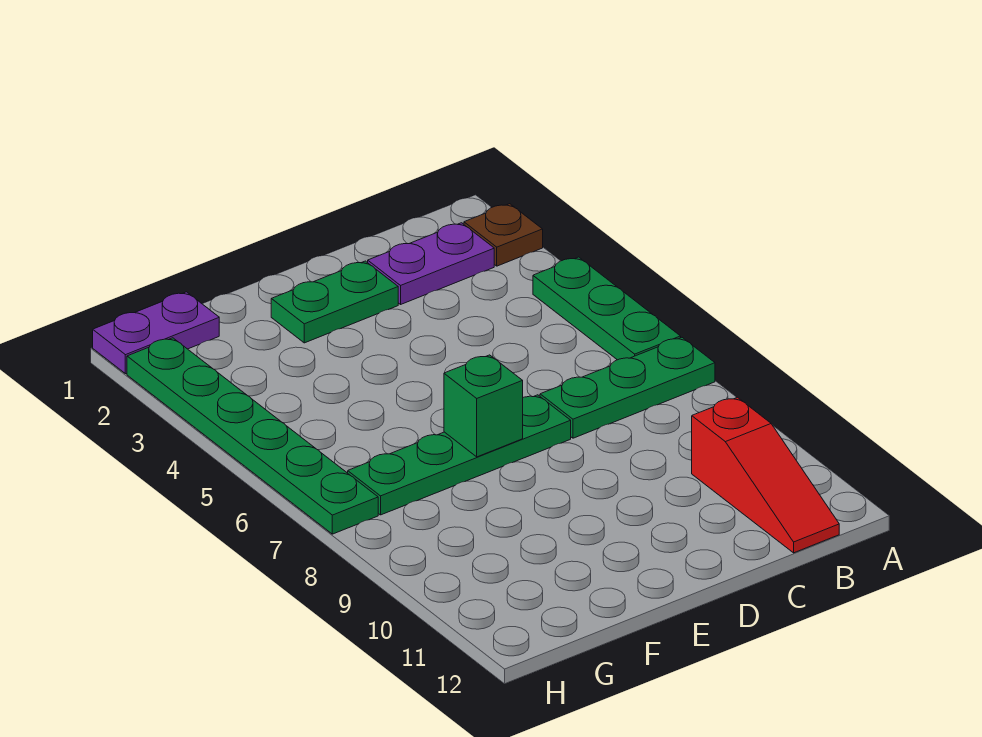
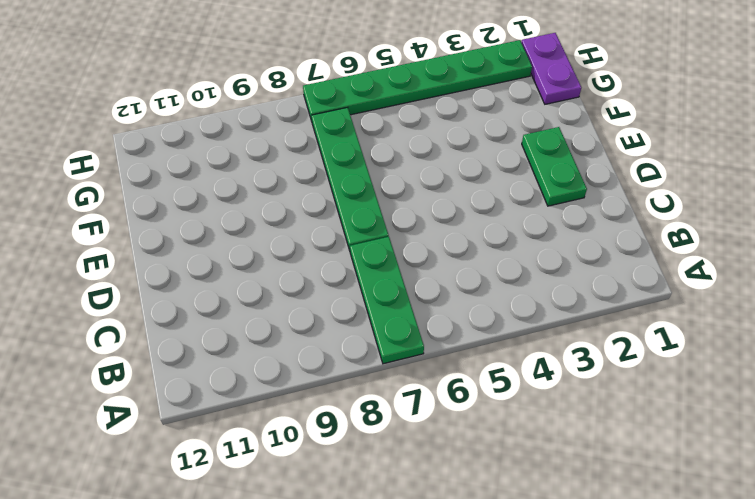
none -> brown plate A2 level 1
none -> green plate A4:A6 level 1

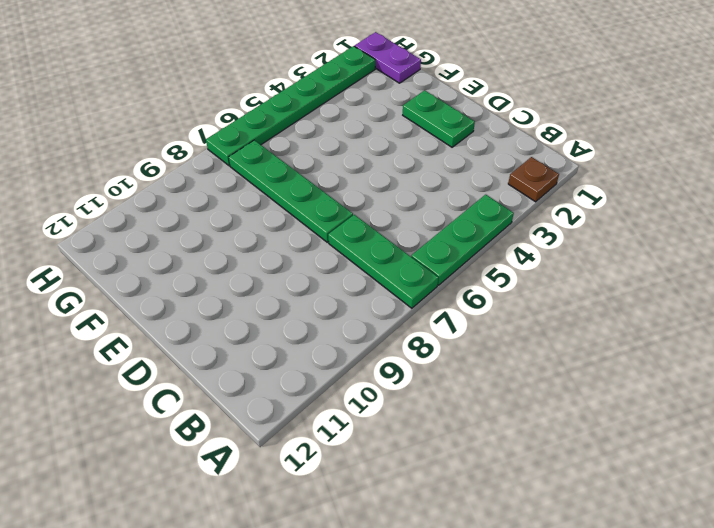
none -> purple plate B2:C2 level 1
none -> red slope B10:B12 level 1 top 10

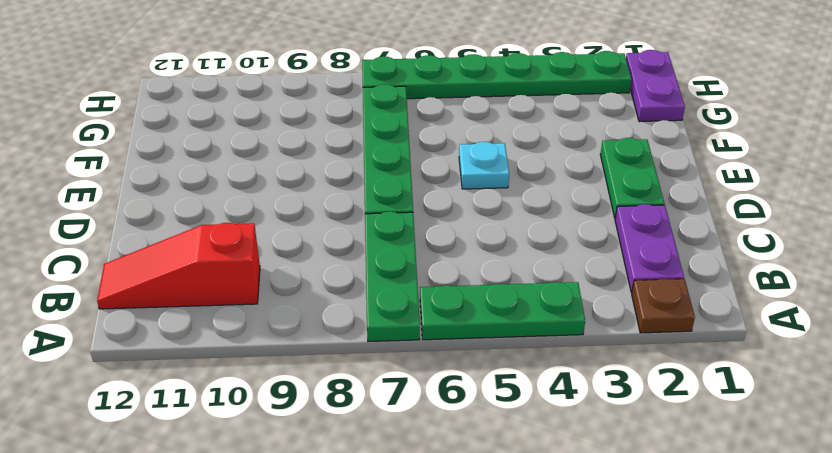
cyan plate E5 level 1 -> none
none -> green brick E7 level 2

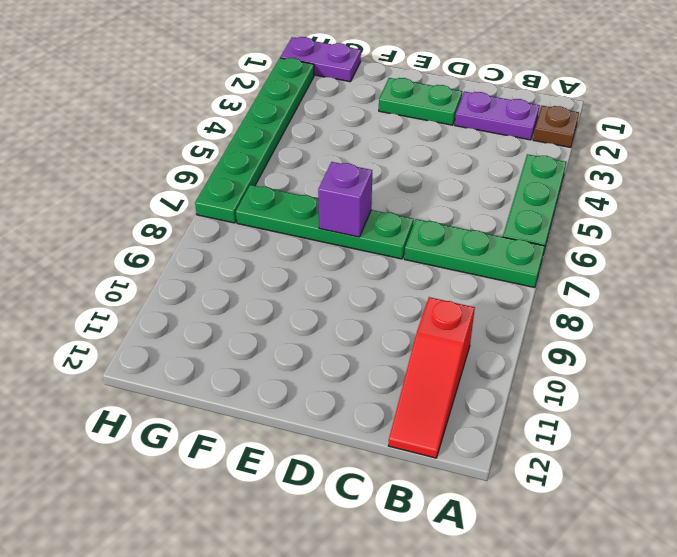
purple brick E7 level 2 -> green brick E7 level 2

